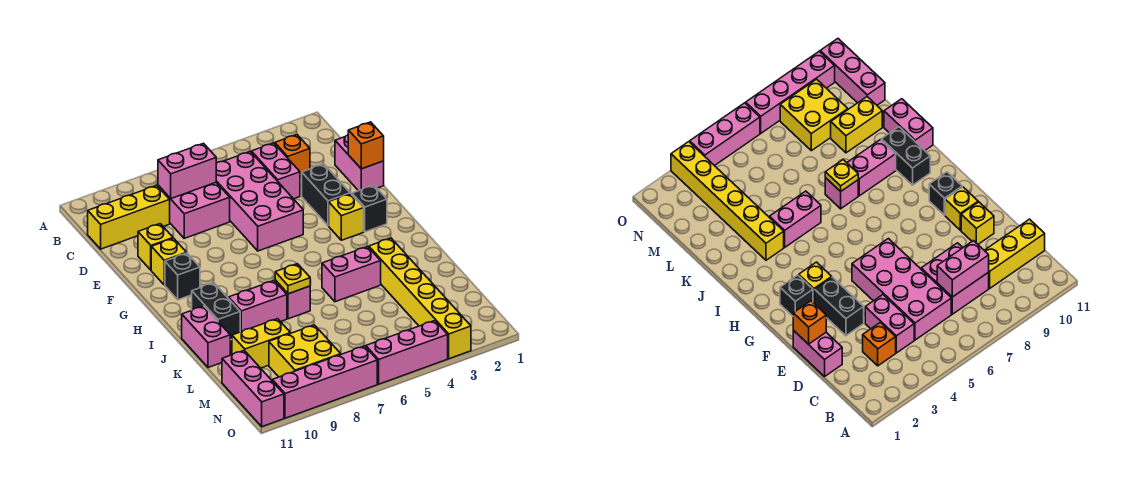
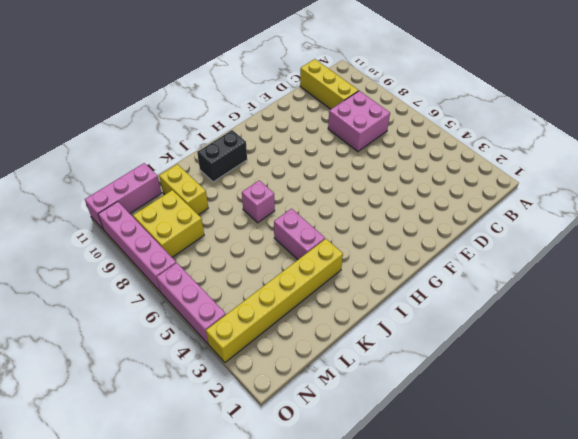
none -> orange brick C3 level 1
none -> pink brick C4:D4 level 1
none -> pink brick C5:F6 level 1

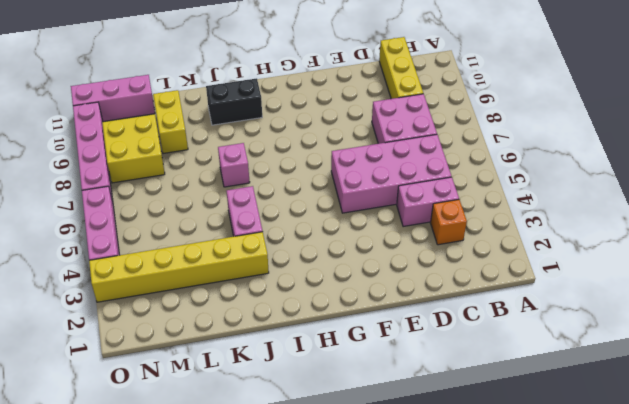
none -> pink brick D1:E1 level 1
none -> black brick E3:F3 level 1
none -> yellow brick E10 level 1

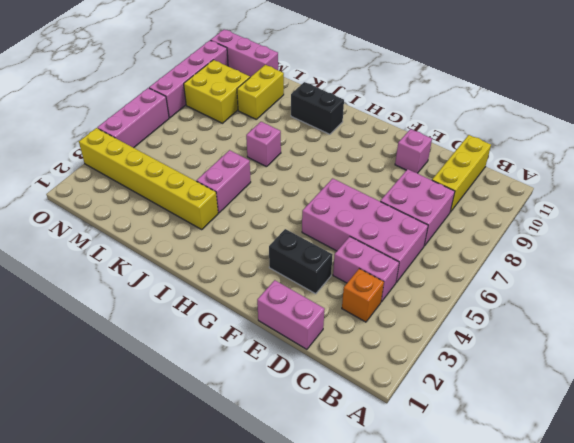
pink brick E10 level 1 -> yellow brick E10 level 1
none -> yellow brick F10 level 1
none -> black brick G2 level 1
none -> yellow brick G3 level 1

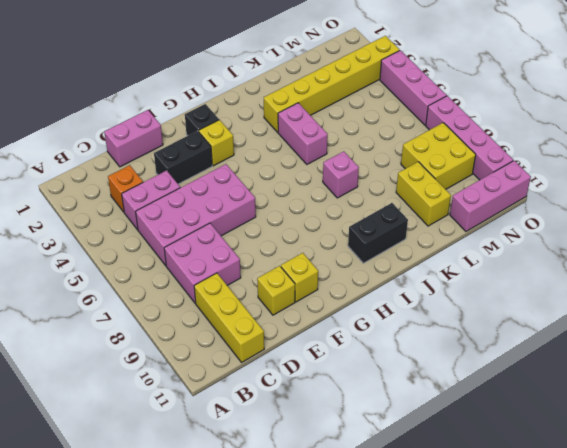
none -> black brick G10 level 1
none -> pink brick J8:J9 level 1
none -> pink brick J11:K11 level 1

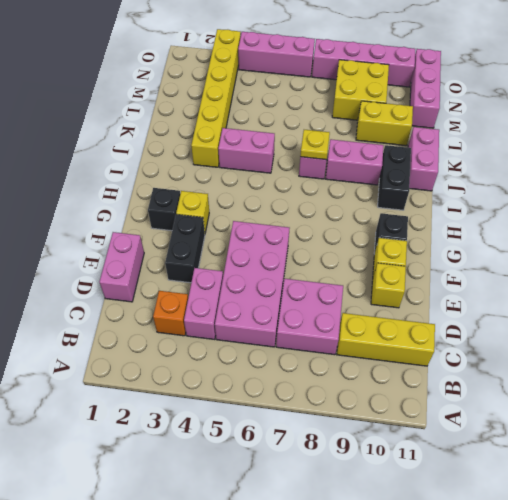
none -> pink brick C7:C8 level 2
none -> orange brick E1 level 2

